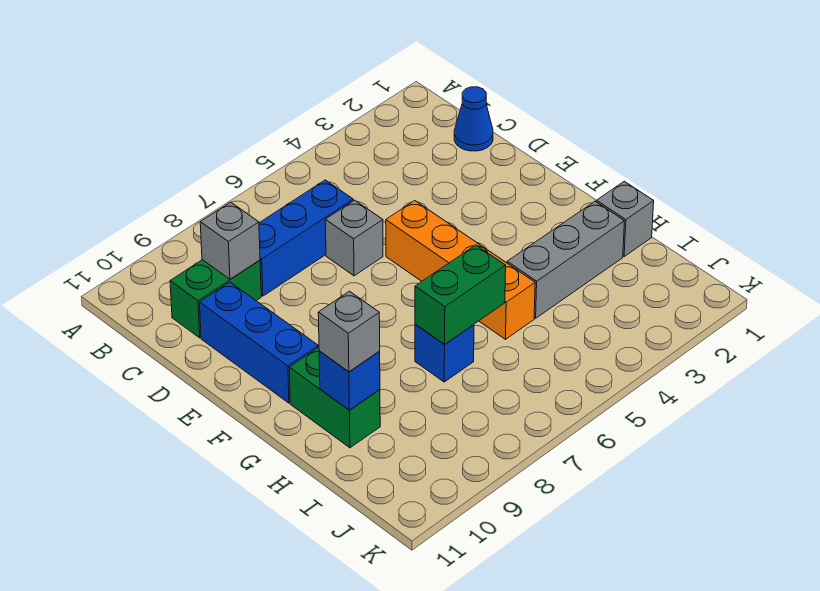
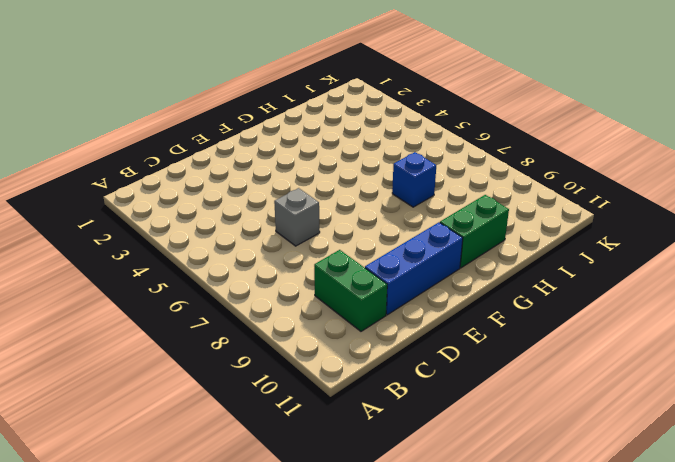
none -> blue cone C1 level 1
none -> blue brick C6:C8 level 1
none -> orange brick E5:H5 level 1

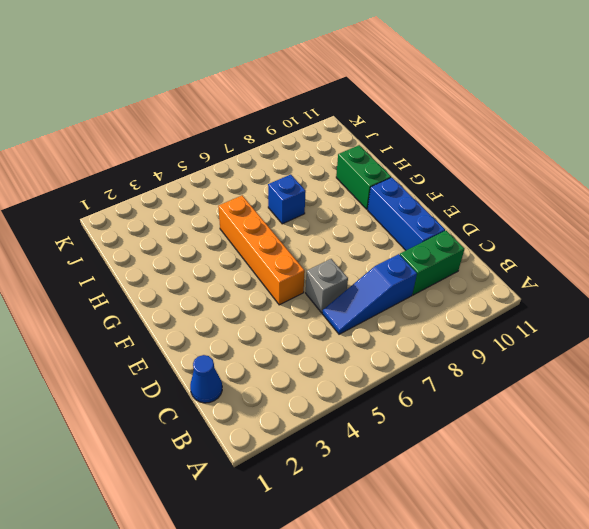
blue slope C6:C8 level 1 top 8 -> blue brick C6:C8 level 1
none -> grey brick H1 level 1
none -> grey brick H2:H4 level 1
none -> grey brick C9 level 2

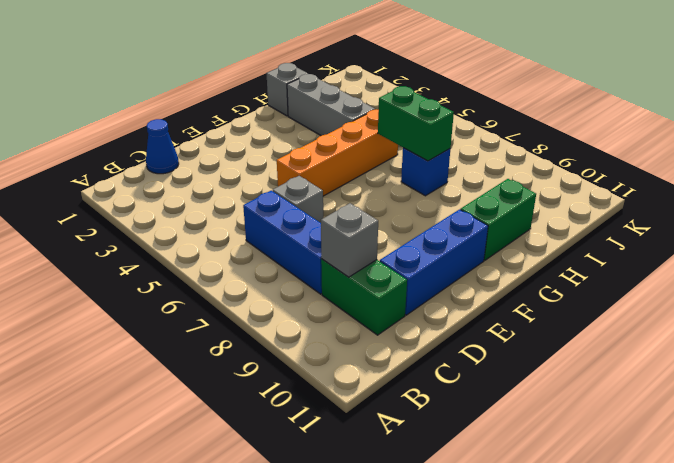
none -> blue brick H10 level 2
none -> grey brick H10 level 3

